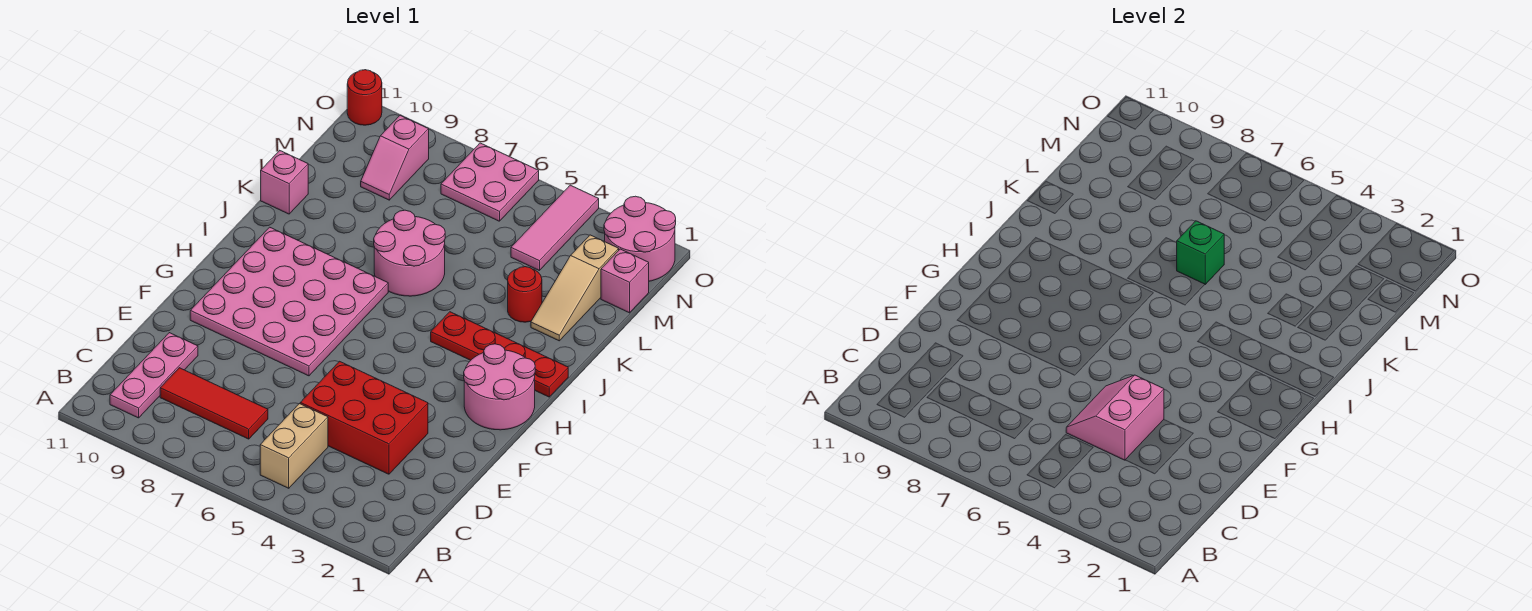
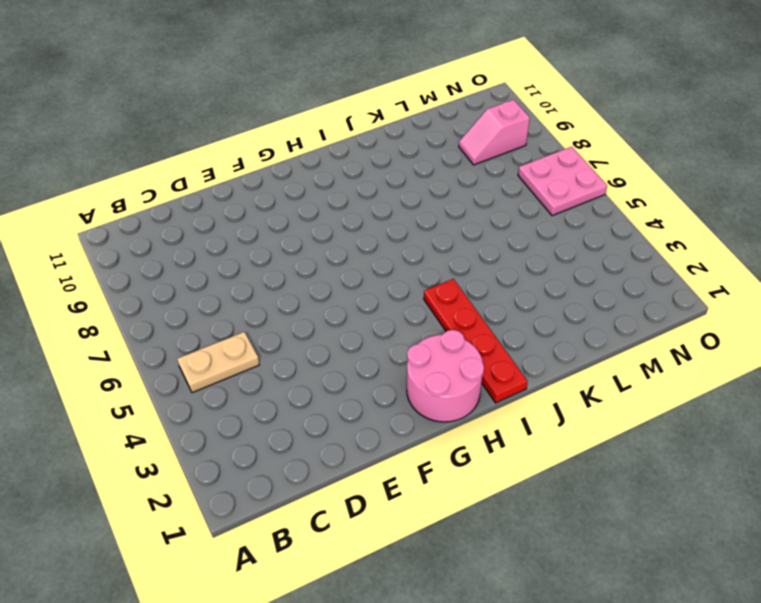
tan plate B5:C5 level 1 -> tan brick B5:C5 level 1
none -> pink plate B10:D10 level 1
none -> red tile C7:C9 level 1
none -> red brick D3:E5 level 1

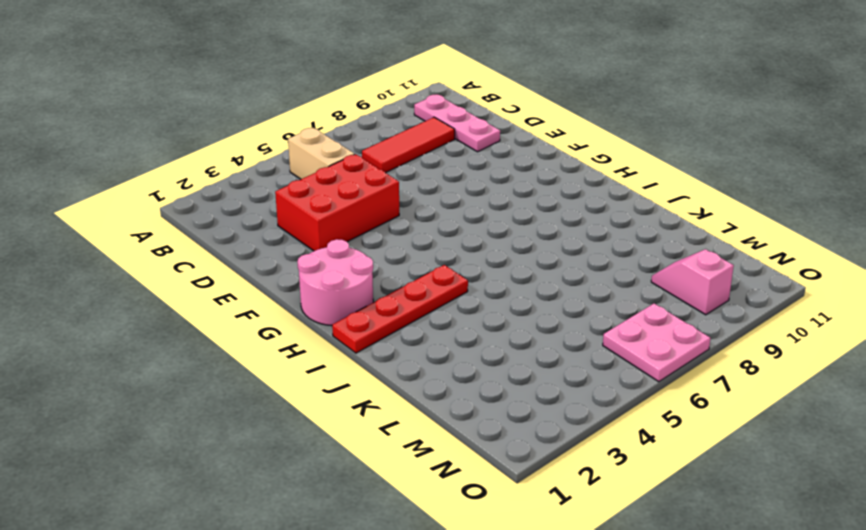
none -> pink plate F7:I10 level 1
none -> pink round brick J6:K7 level 1
none -> tan slope K2:M2 level 1 top M

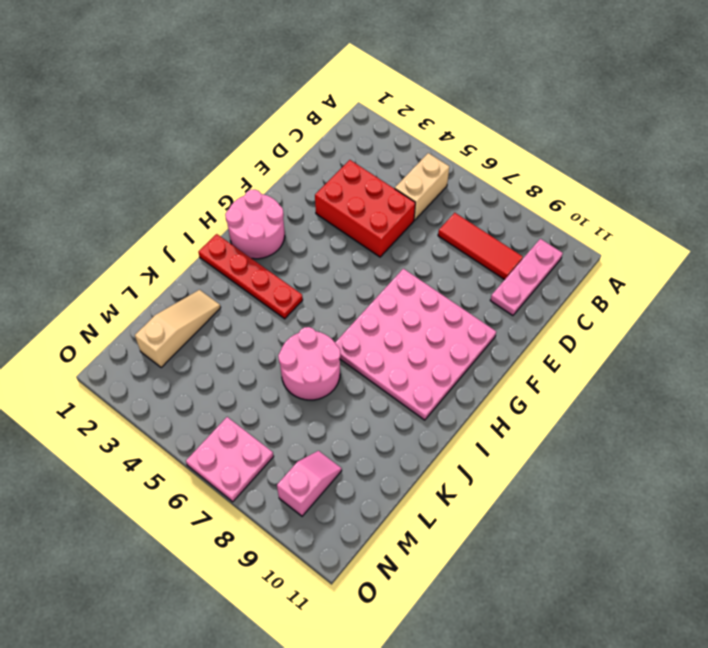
none -> red round brick K3 level 1
none -> pink brick K11 level 1
none -> pink brick M1 level 1

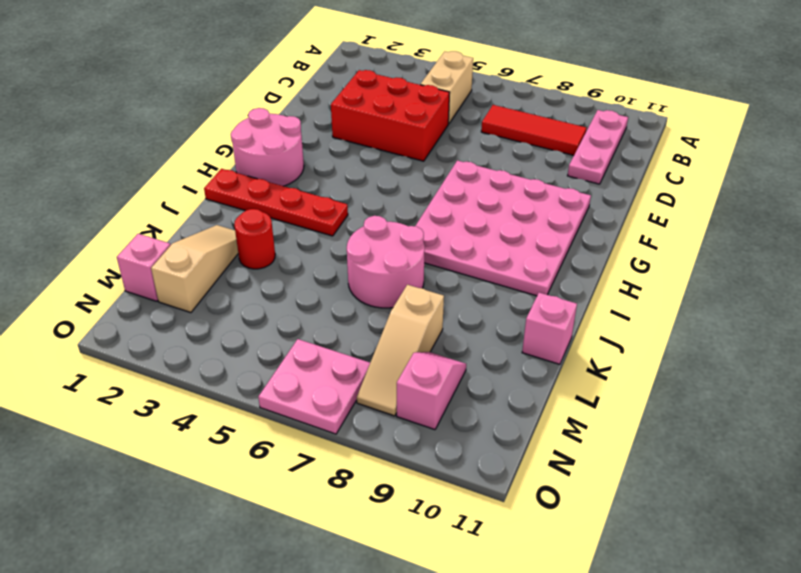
tan slope L8:N8 level 1 top L -> none
none -> pink tile M4:O4 level 1
none -> pink round brick N1:O2 level 1
none -> red round brick O11 level 1

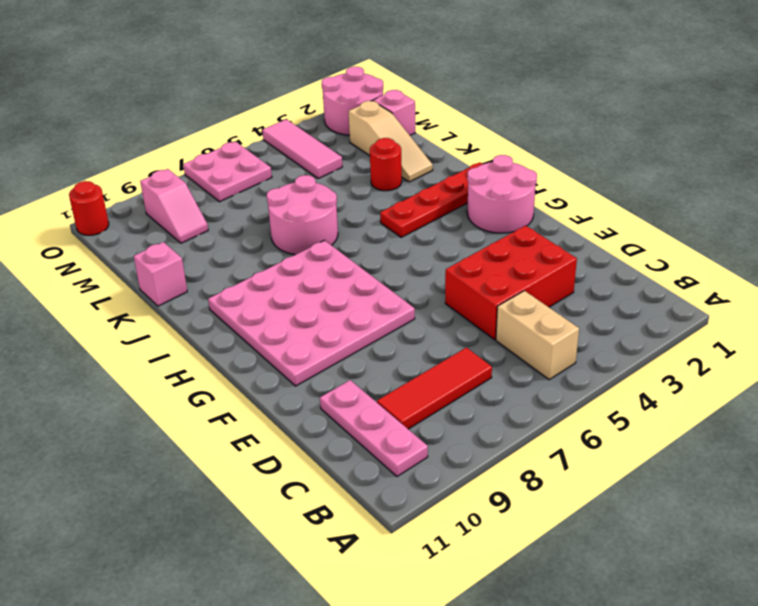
none -> pink slope D4:E5 level 2 top 4
none -> green brick K6 level 2

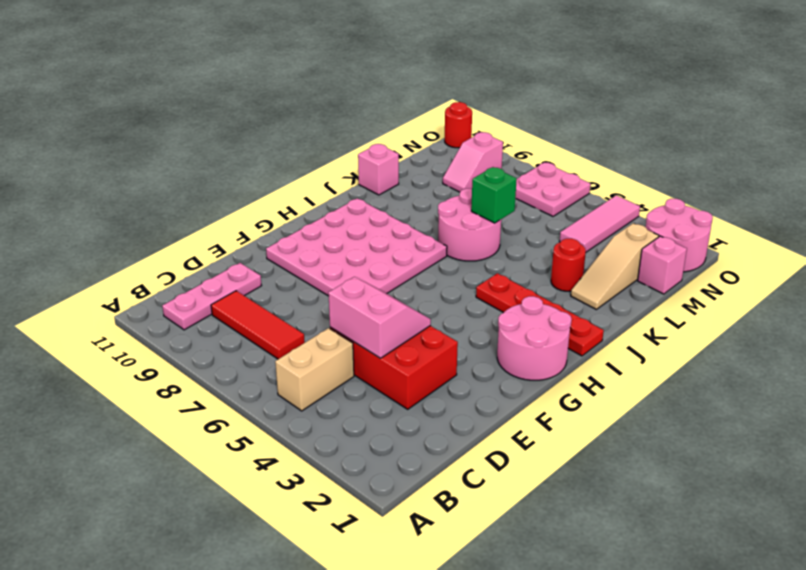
pink slope D4:E5 level 2 top D -> pink slope D4:E5 level 2 top 4

